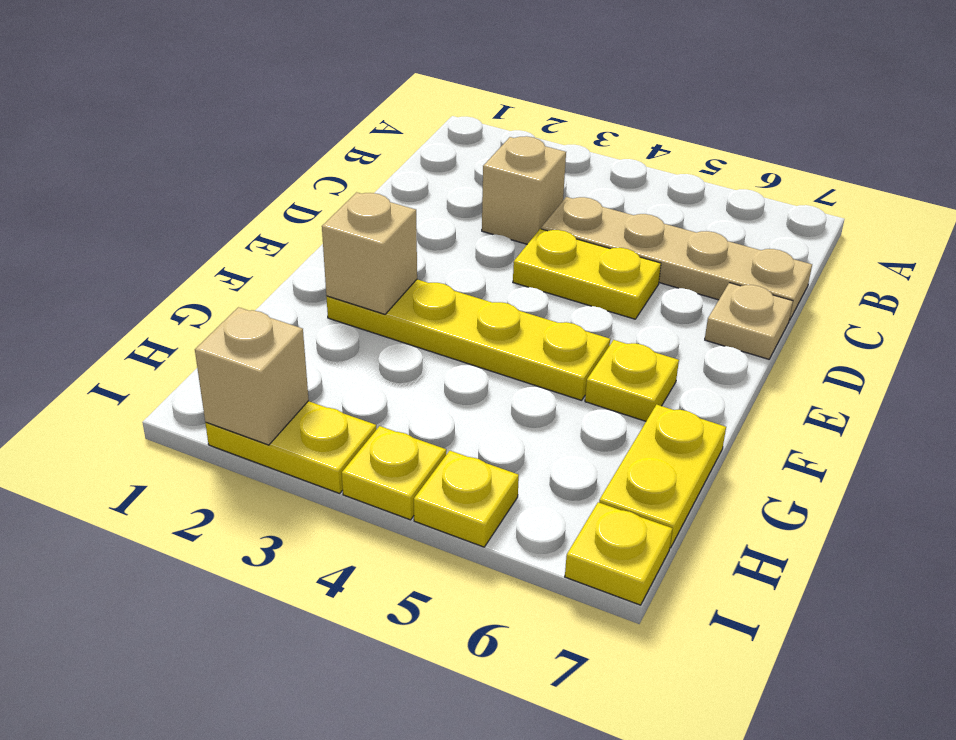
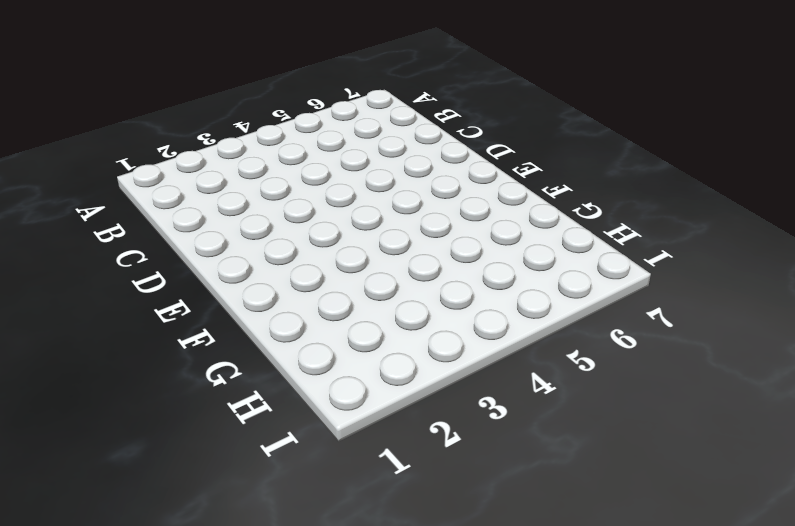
none -> tan brick C3 level 1
none -> tan plate C4:C7 level 1
none -> yellow plate D4:D5 level 1

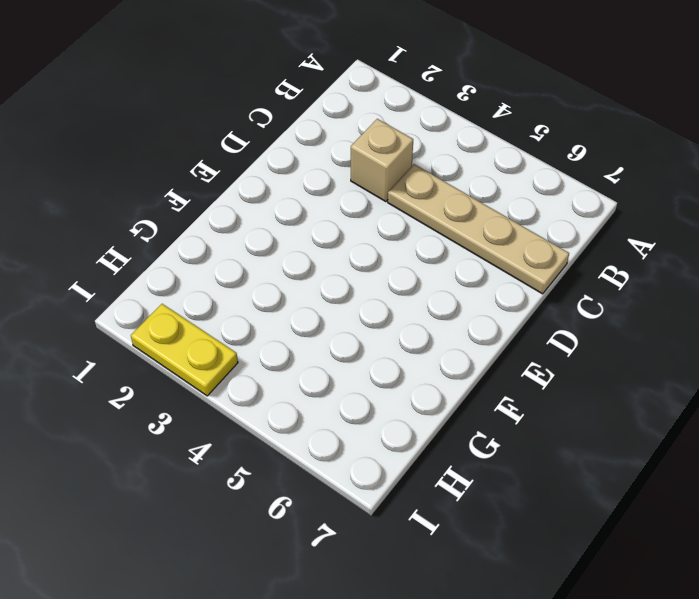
none -> yellow plate D4:D5 level 1
none -> tan plate D7 level 1
none -> yellow plate F2:F5 level 1

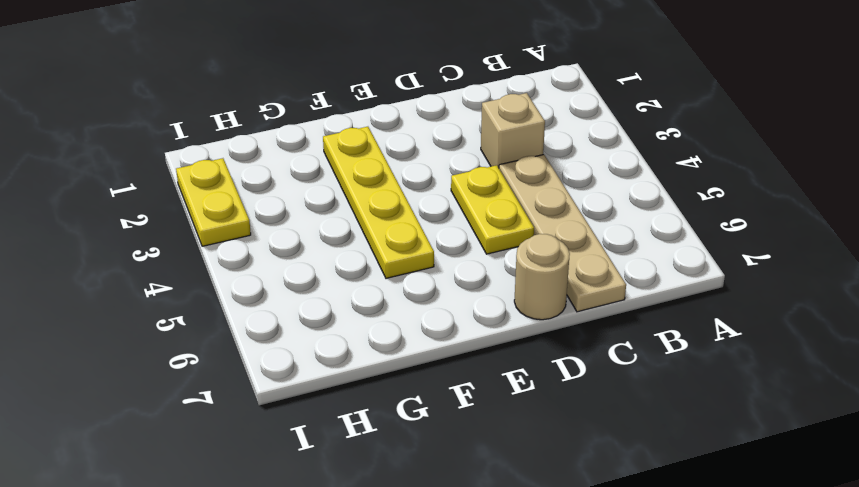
tan round brick D7 level 1 -> tan plate D7 level 1
none -> yellow plate F6 level 1
none -> yellow plate G7:H7 level 1
none -> yellow plate I4 level 1

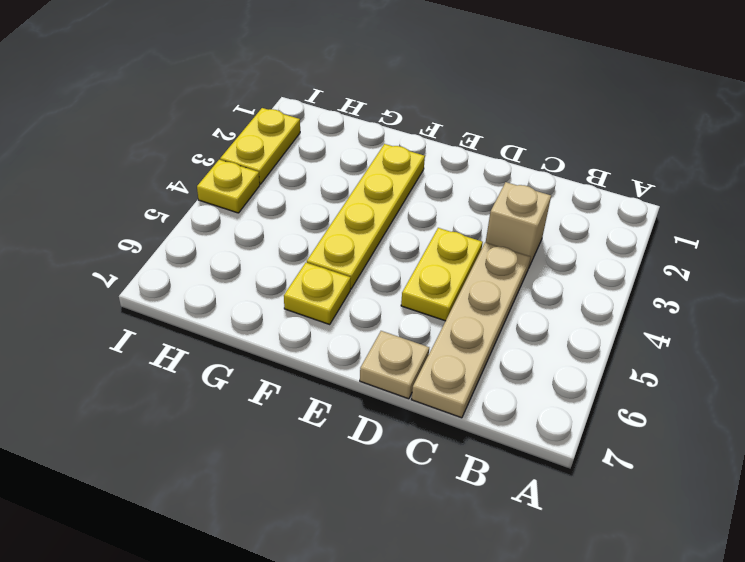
none -> yellow plate G7:H7 level 1
none -> yellow plate I5 level 1
none -> yellow plate I7 level 1

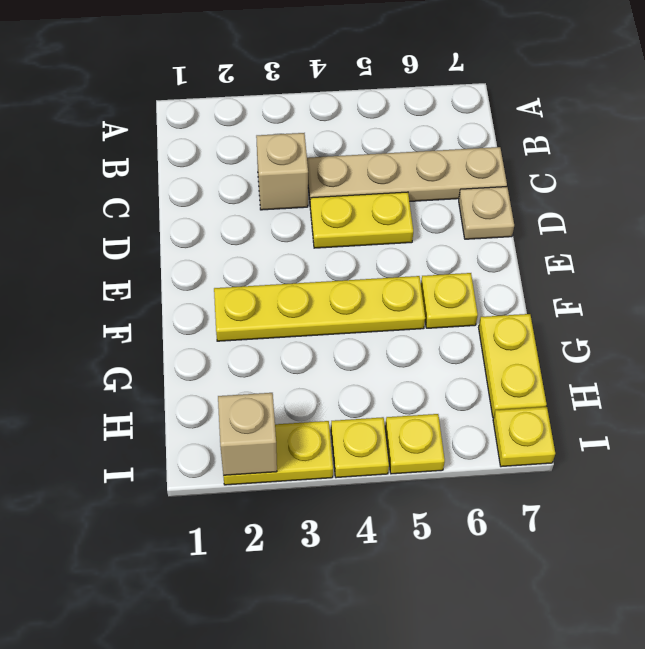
none -> tan brick F2 level 2

